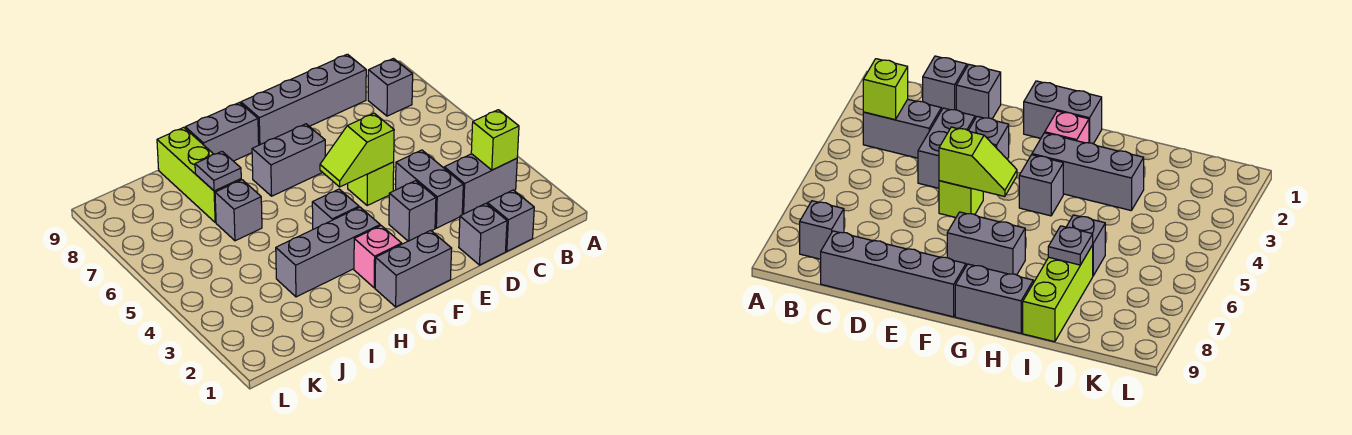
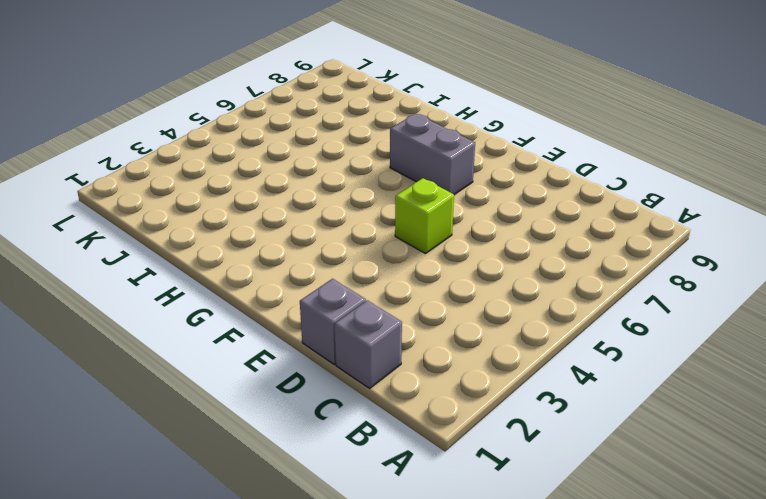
none -> grey brick B3:C3 level 1
none -> grey brick B8 level 1
none -> grey brick C9:F9 level 1

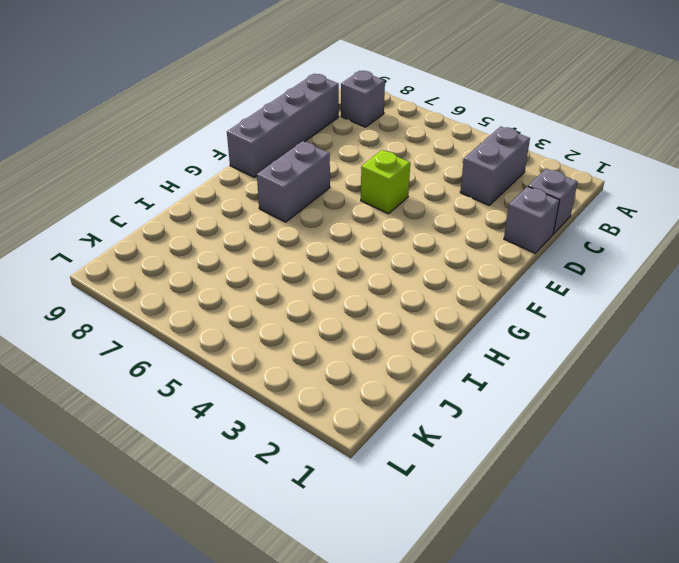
none -> grey brick D3:D4 level 1
none -> grey brick E3 level 1
none -> grey brick F1:G1 level 1

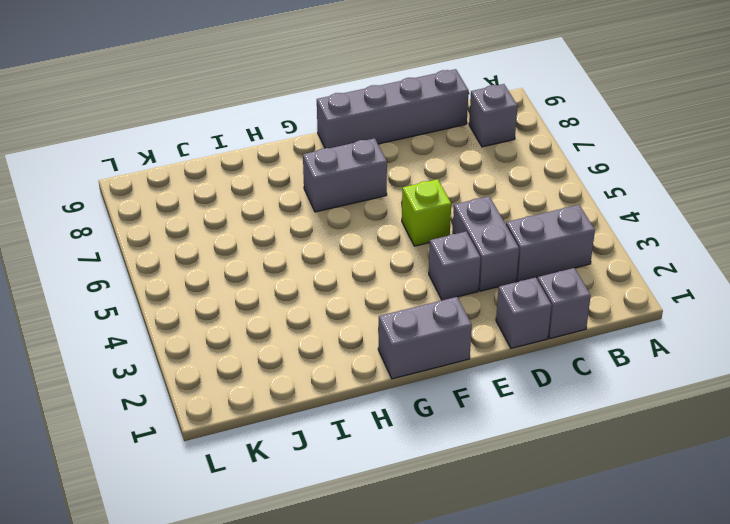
none -> pink brick G2 level 1
none -> grey brick G3:I3 level 1
none -> grey brick G4 level 1

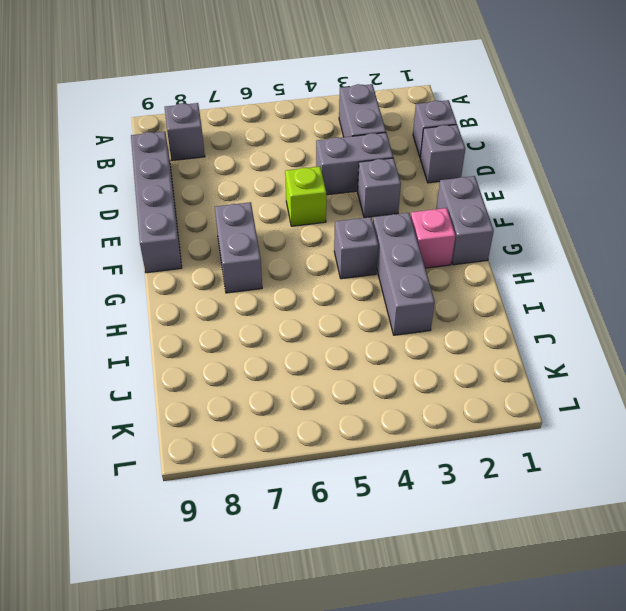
none -> grey brick G9:H9 level 1
none -> grey brick I6 level 1
none -> lime brick I7:I9 level 1

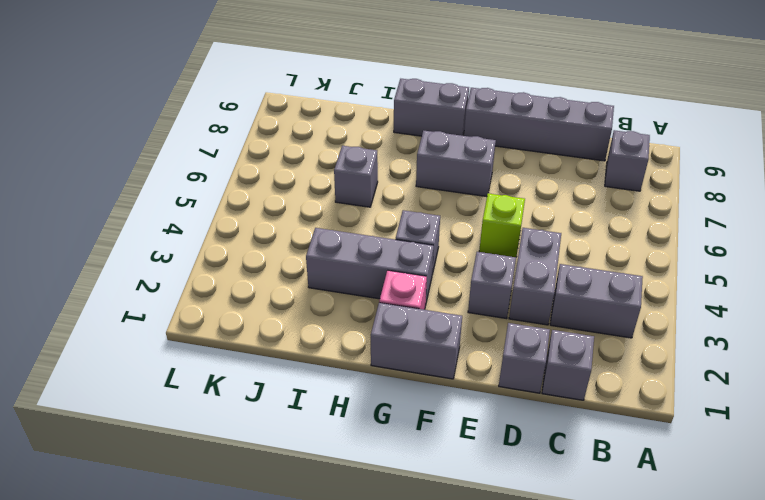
none -> lime brick I7:I9 level 1
none -> lime brick B3 level 2
none -> lime slope E5:F5 level 2 top E

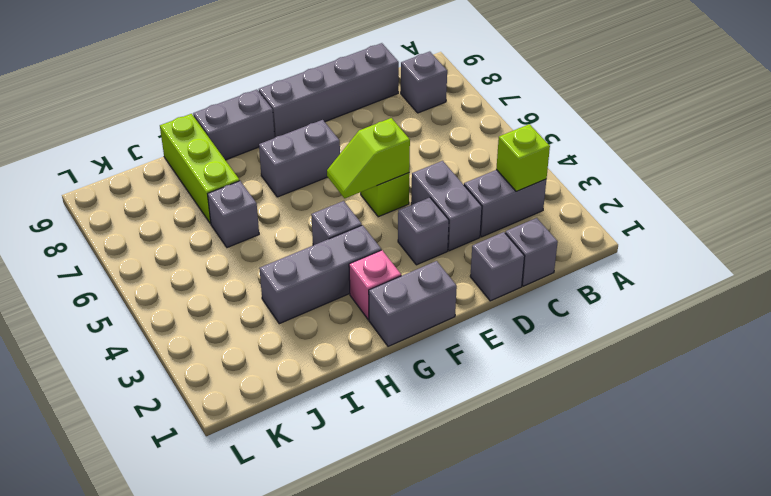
none -> grey plate I7 level 2

